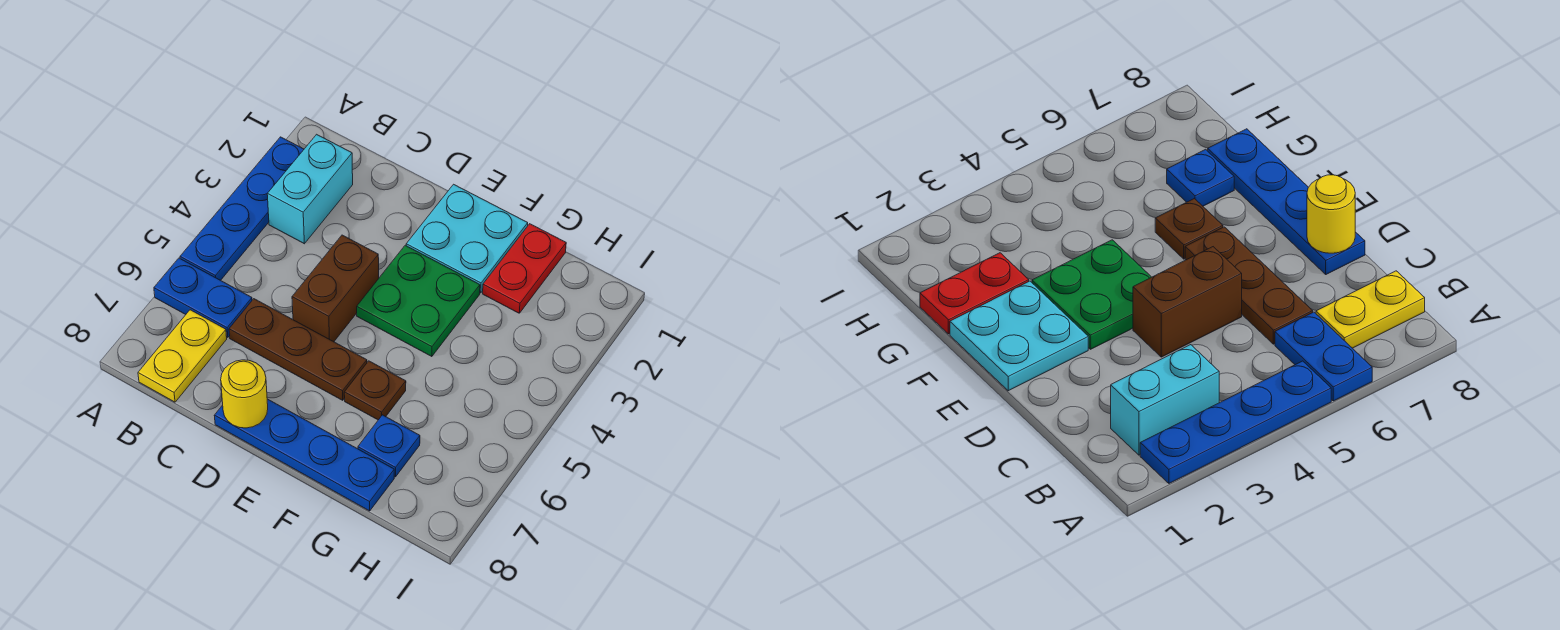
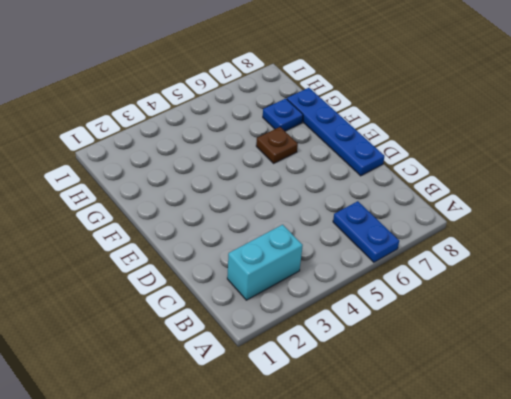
none -> blue plate A2:A5 level 1
none -> yellow plate B7:B8 level 1
none -> brown plate C6:E6 level 1

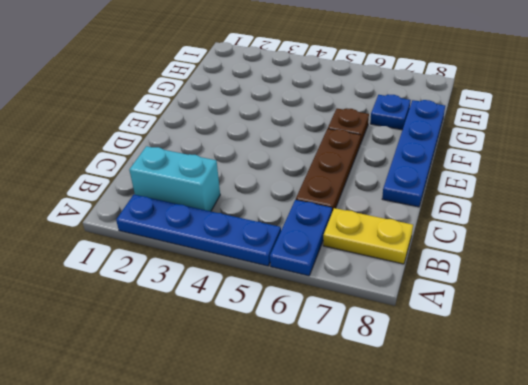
none -> brown brick D4:D5 level 1
none -> cyan plate E1:F2 level 1
none -> green plate E3:F4 level 1

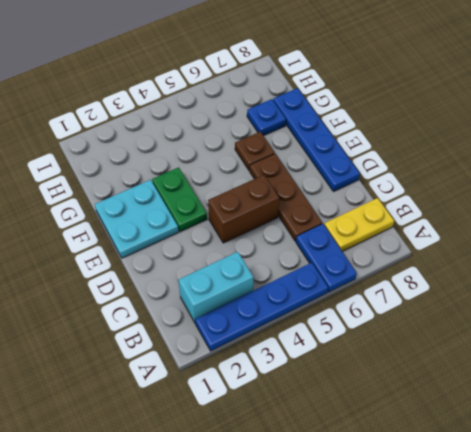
green plate E3:F3 level 1 -> green plate E3:F4 level 1
none -> red plate G1:G2 level 1
none -> yellow round brick D8 level 2

